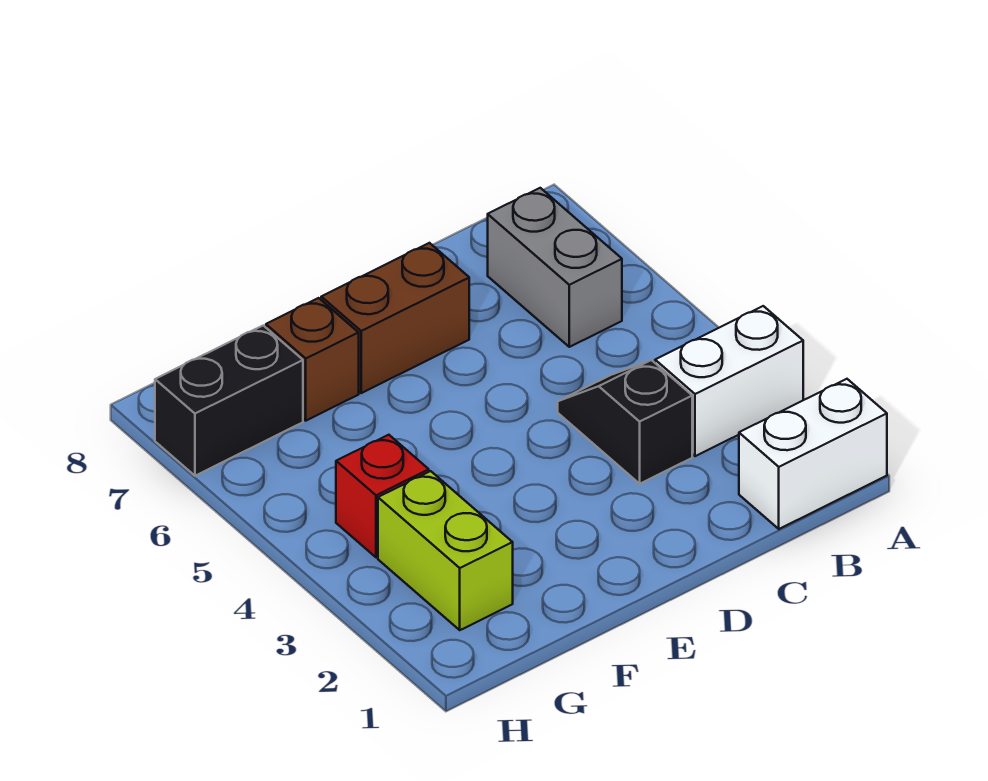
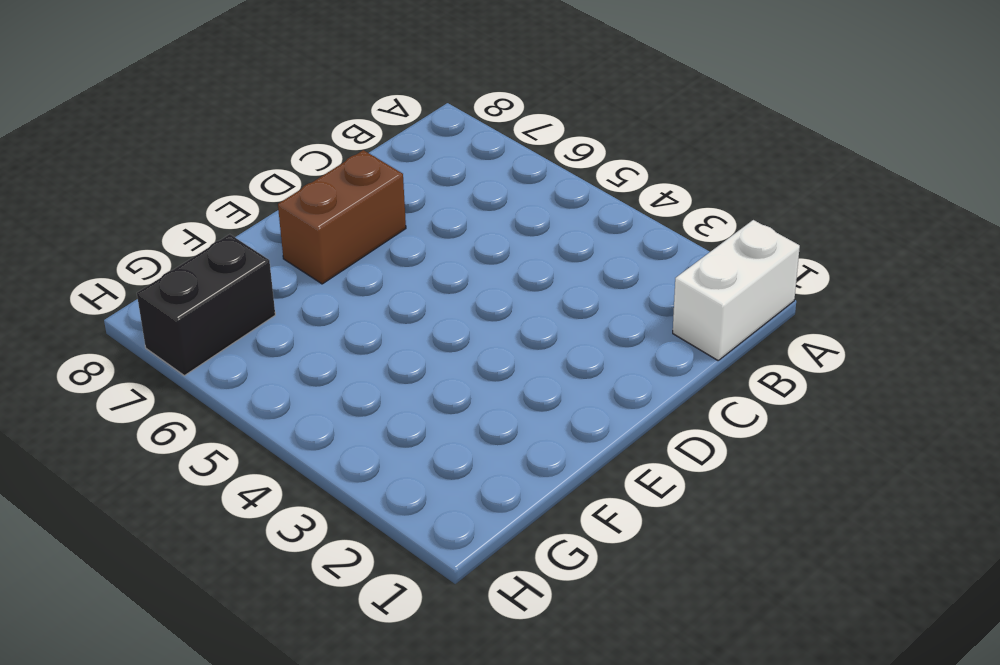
none -> white brick A3:B3 level 1
none -> grey brick B6:B7 level 1

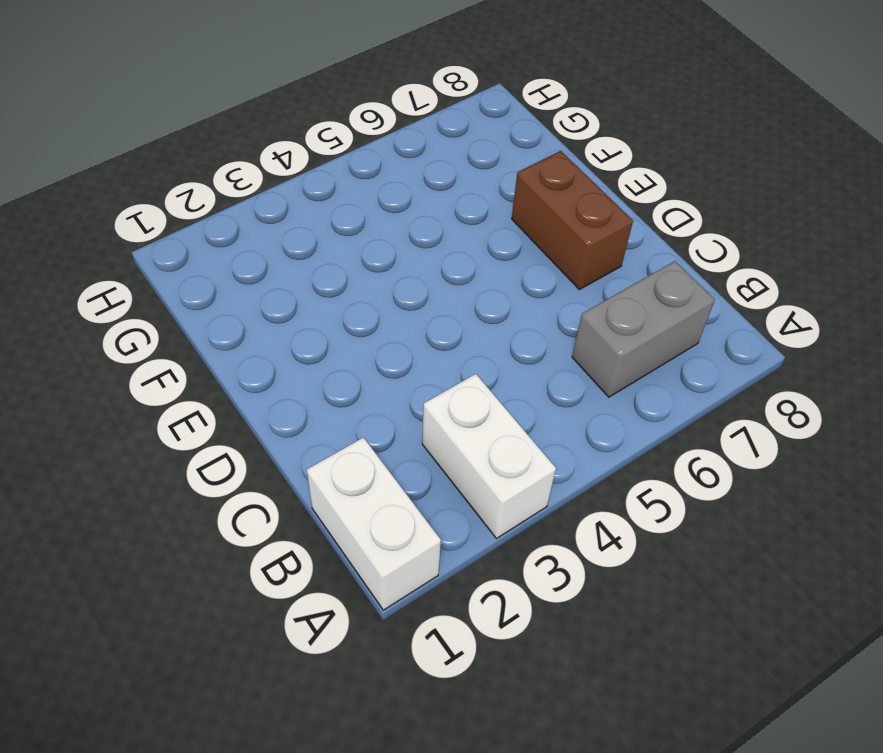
none -> black slope C3:C4 level 1 top 3
none -> brown brick F7 level 1

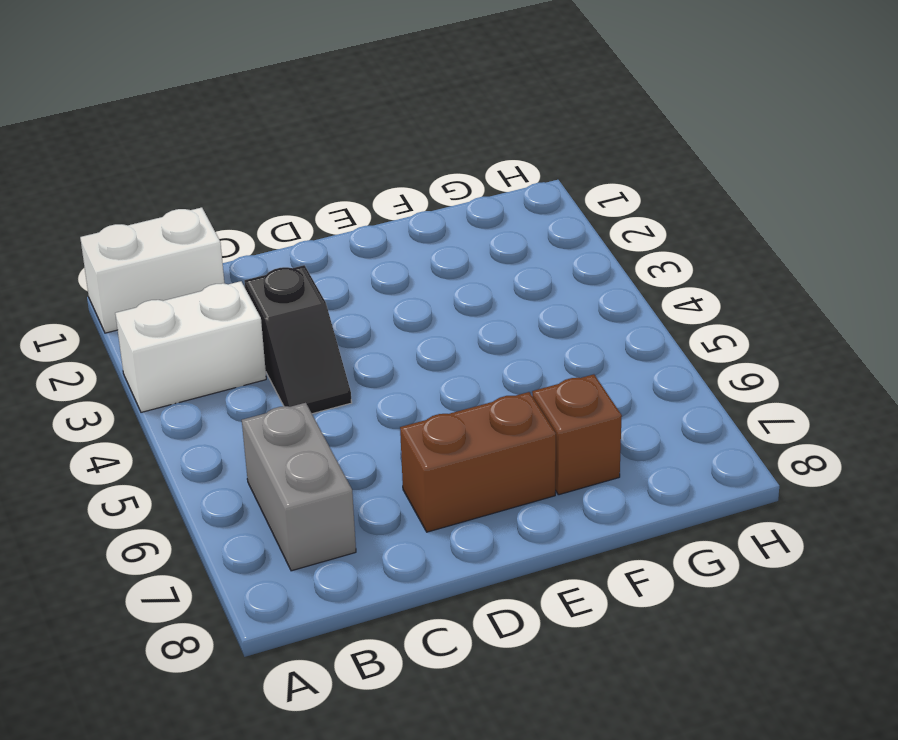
none -> lime brick G2:G3 level 1
none -> red brick G4 level 1

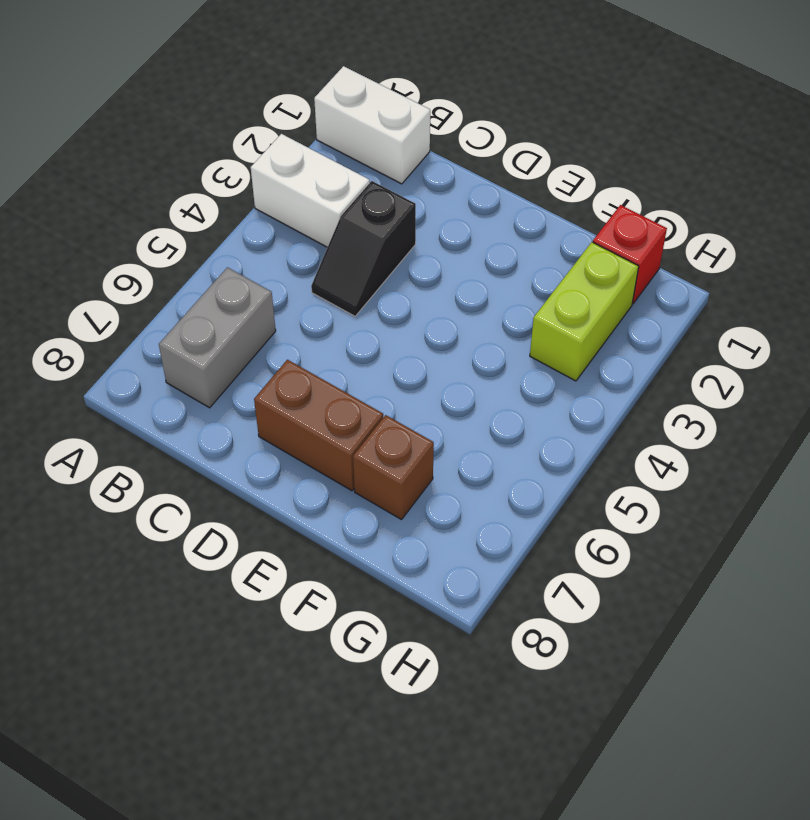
red brick G1 level 1 -> red brick G4 level 1
none -> black brick G7:H7 level 1

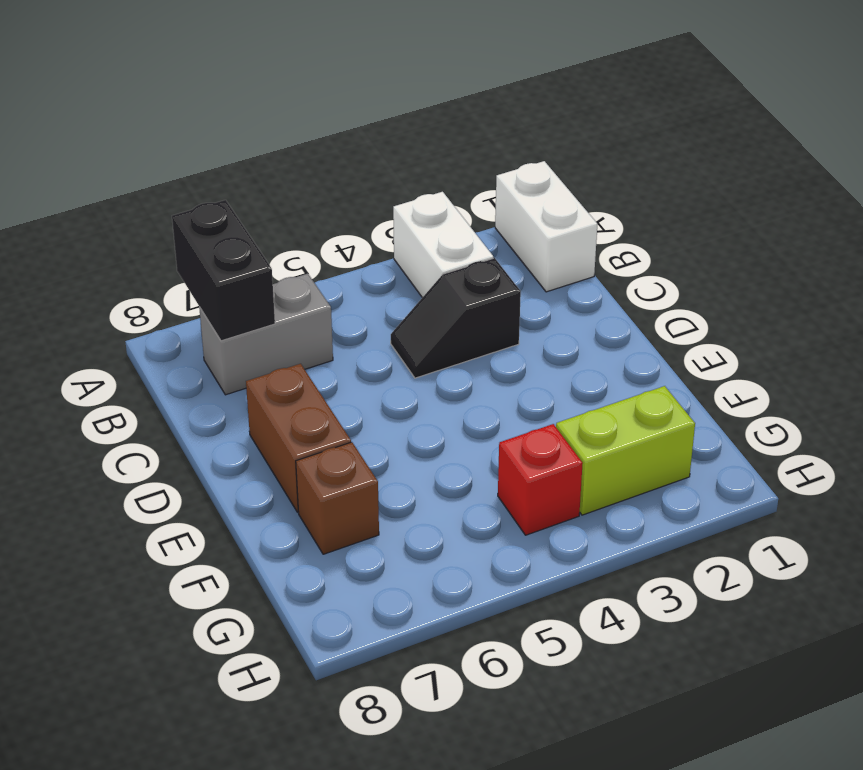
black brick A7:B7 level 2 -> black brick G7:H7 level 1

